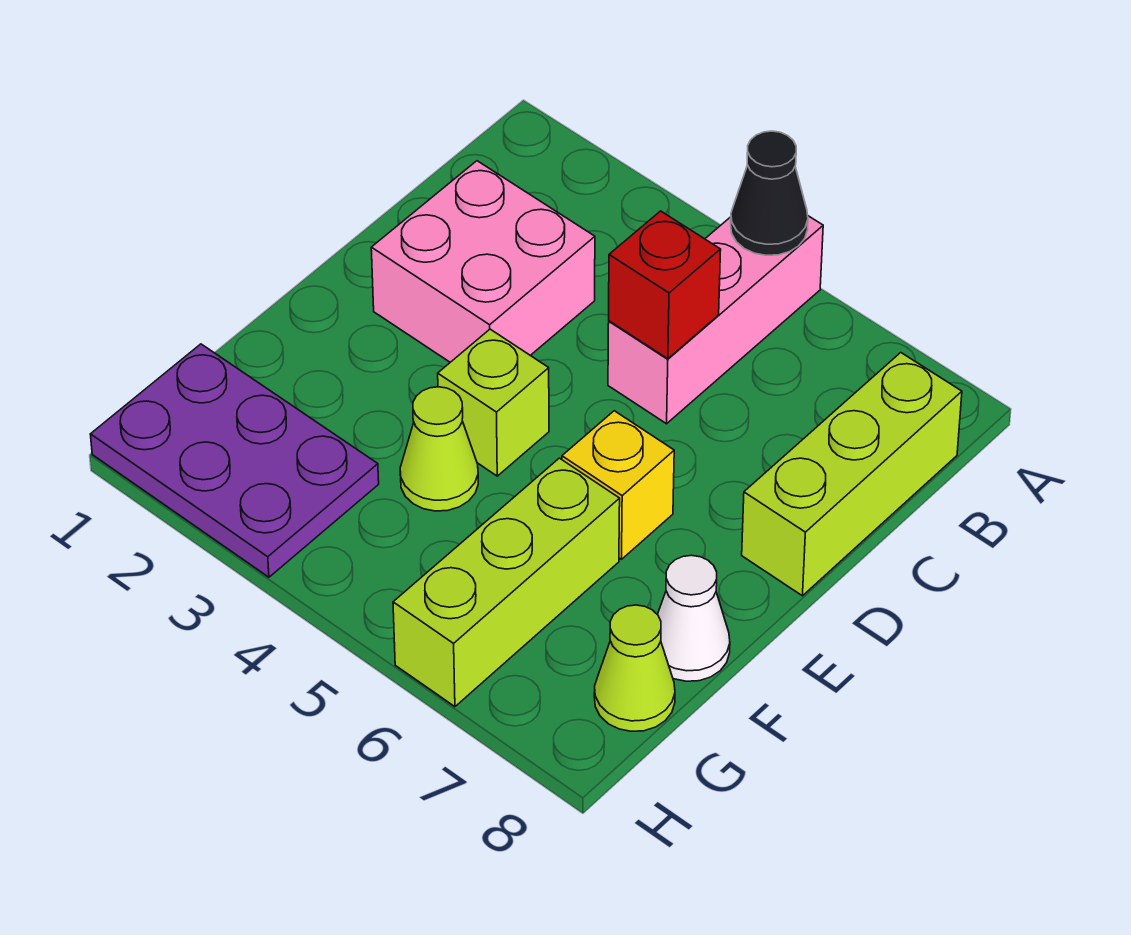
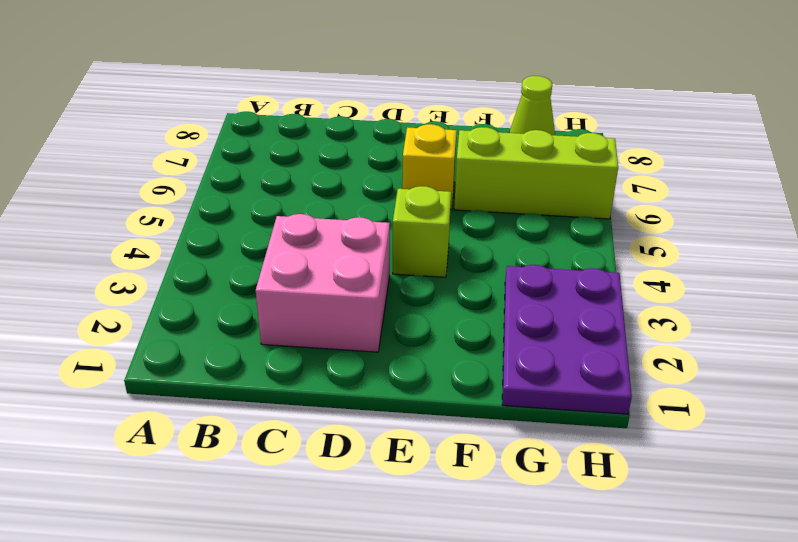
none -> pink brick A5:C5 level 1
none -> lime brick B8:D8 level 1
none -> lime cone F4 level 1

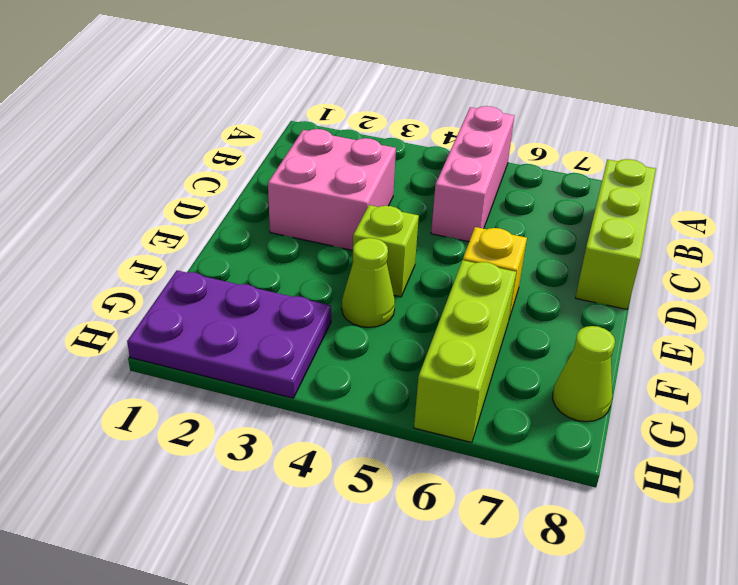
none -> white cone F8 level 1
none -> black cone A5 level 2
none -> red brick C5 level 2

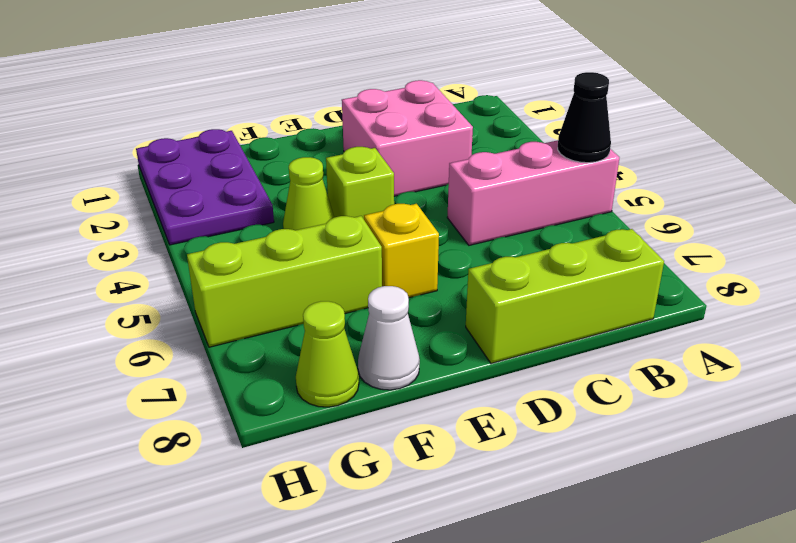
none -> red brick C5 level 2

